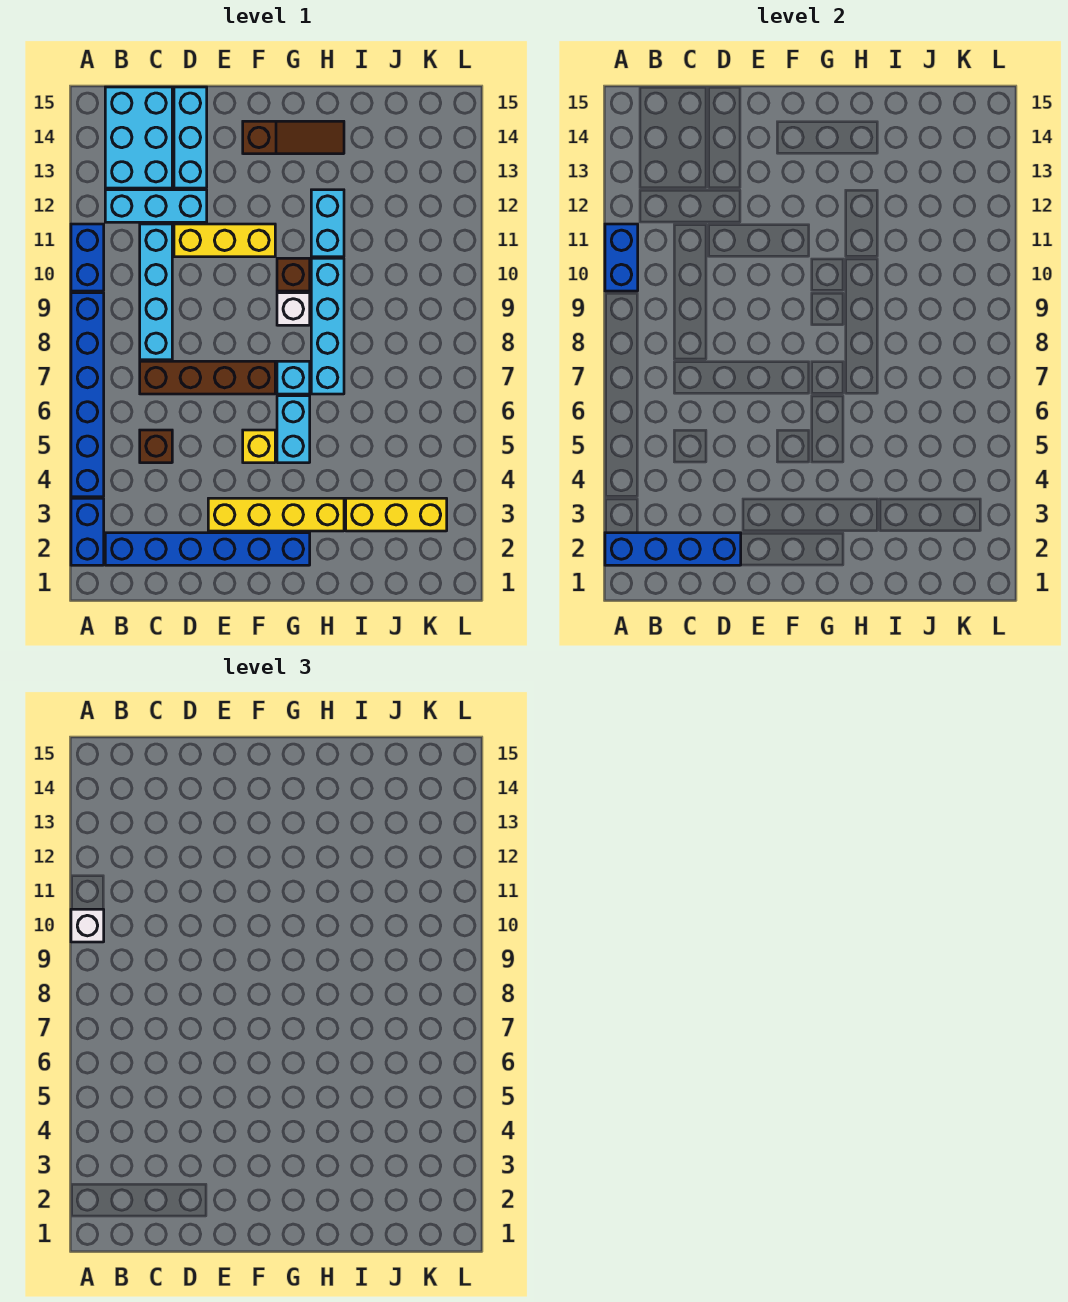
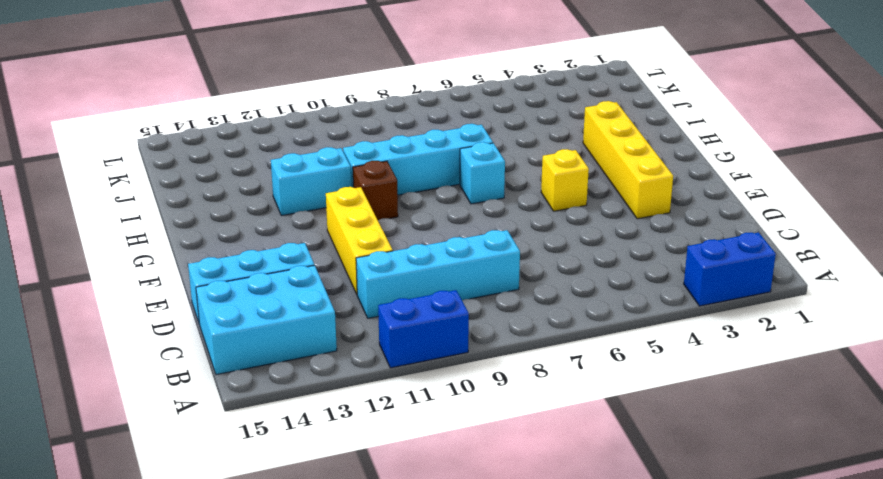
none -> blue brick A4:A9 level 1
none -> blue brick B2:G2 level 1
none -> cyan brick B12:D12 level 1

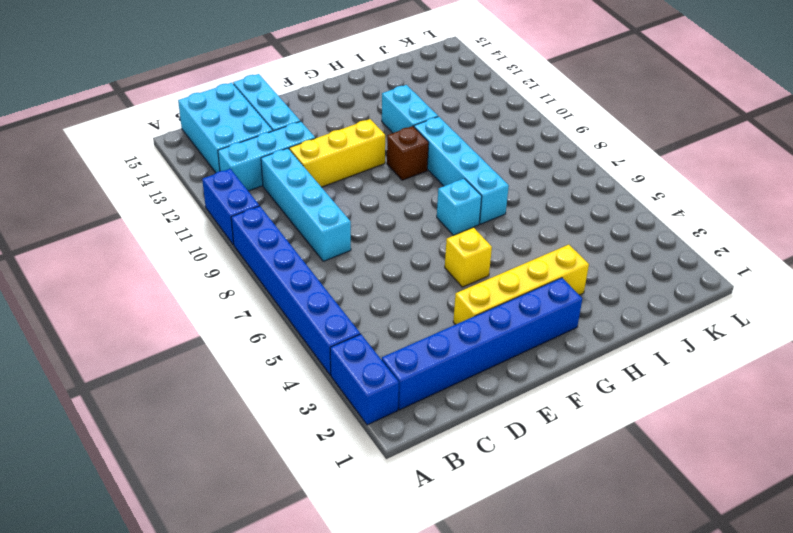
none -> brown brick C5 level 1
none -> brown brick C7:F7 level 1
none -> brown slope F14:H14 level 1 top F

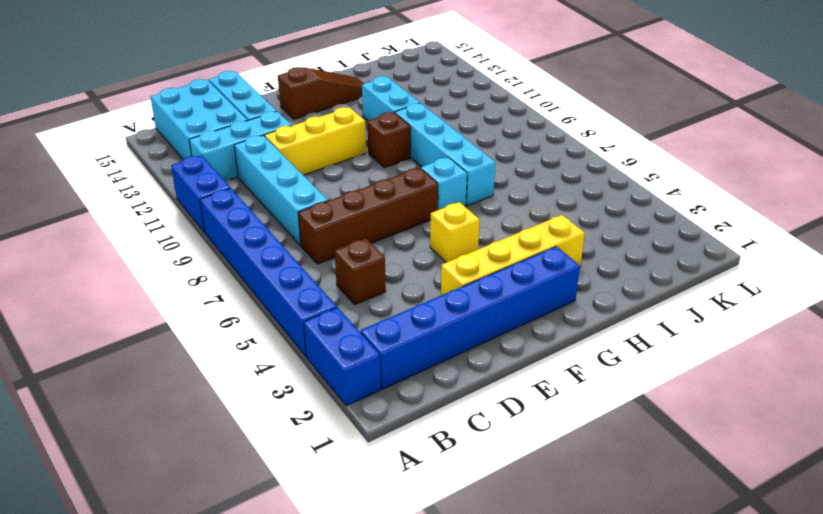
none -> cyan brick G5:G6 level 1
none -> white brick G9 level 1
none -> yellow brick I3:K3 level 1

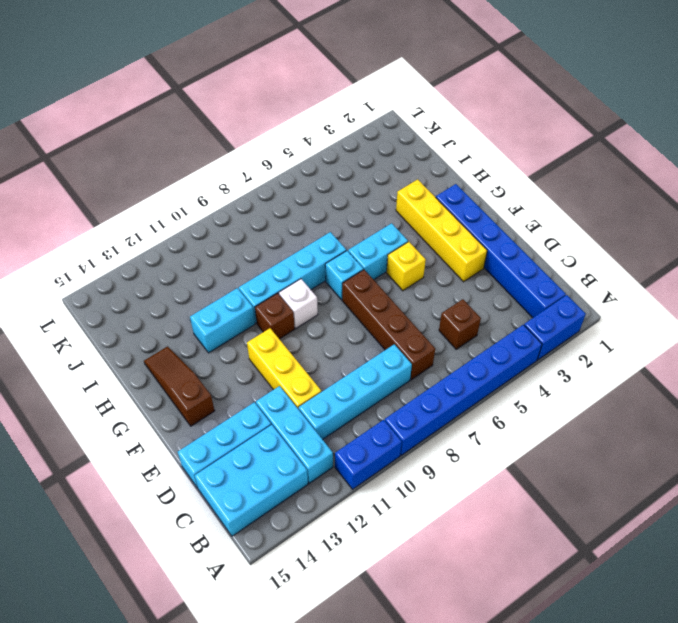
none -> yellow brick I3:K3 level 1
none -> blue brick A2:D2 level 2
none -> blue brick A10:A11 level 2

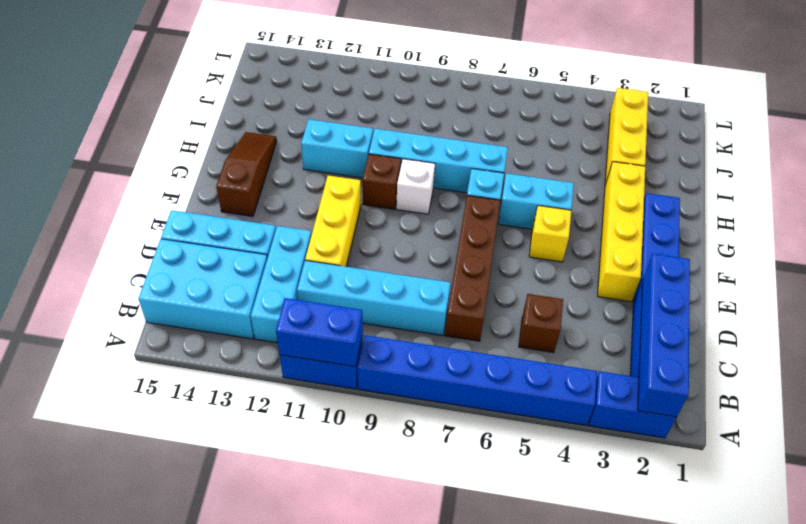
none -> white brick A10 level 3

